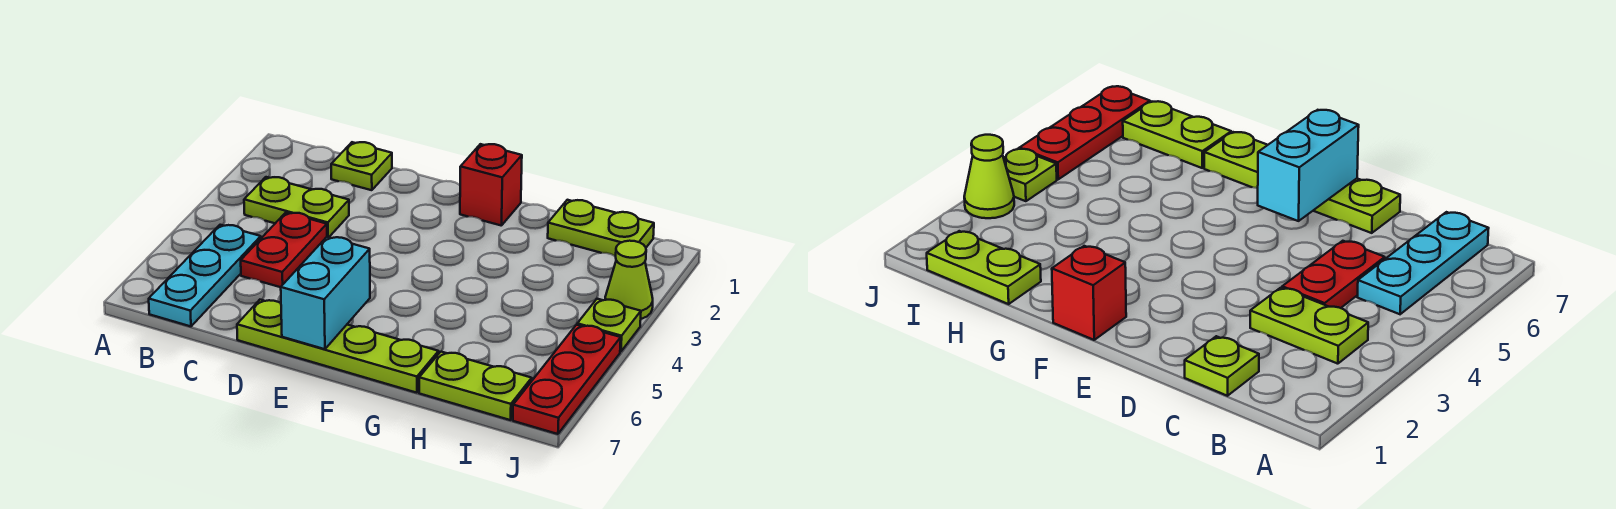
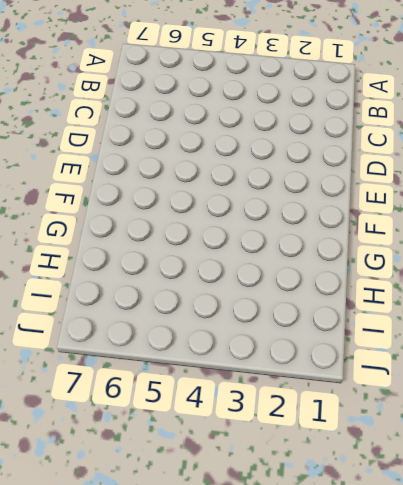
none -> lime plate B3:C3 level 1
none -> cyan plate B5:B7 level 1
none -> lime plate C1 level 1

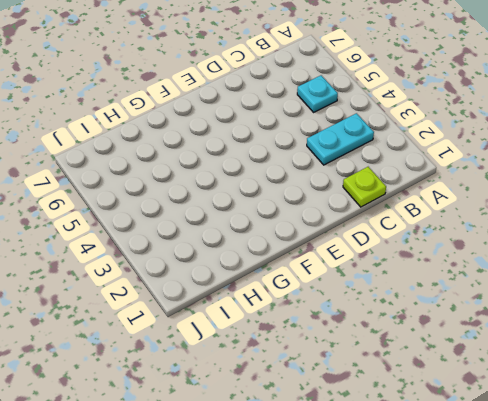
cyan plate B3:C3 level 1 -> lime plate B3:C3 level 1
cyan plate B5 level 1 -> cyan plate B5:B7 level 1
none -> red plate C4:C5 level 1
none -> lime plate D7:G7 level 1
none -> red brick F1 level 1

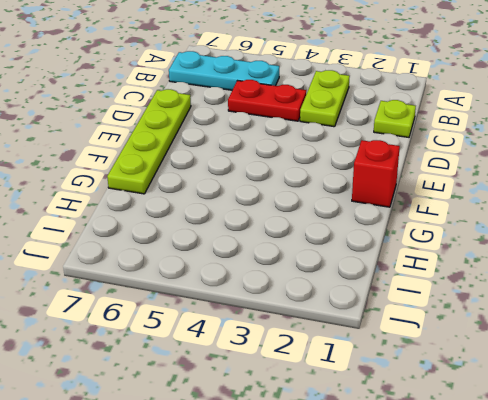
none -> lime plate H1:I1 level 1
none -> lime plate H7:I7 level 1
none -> lime cone J3 level 1

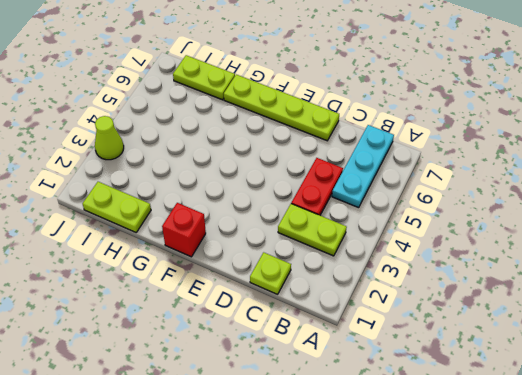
none -> lime plate J4 level 1
none -> red plate J5:J7 level 1
none -> cyan brick E6:E7 level 2

